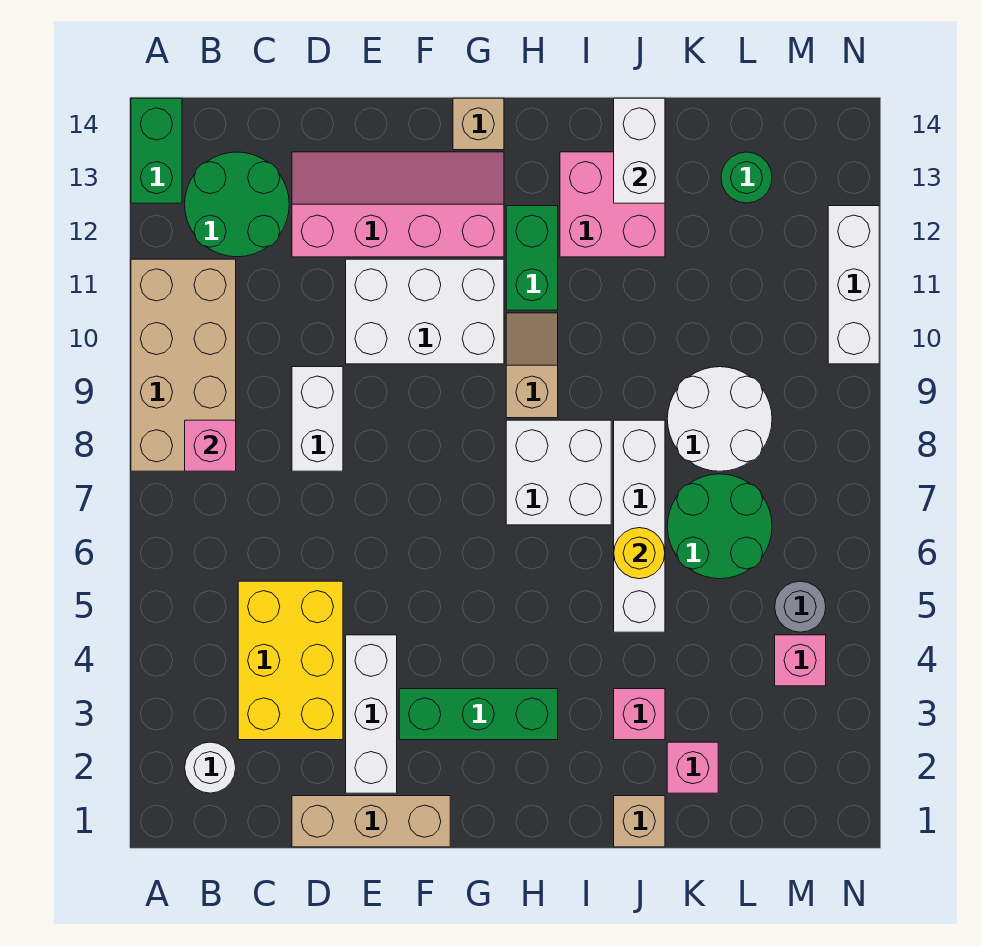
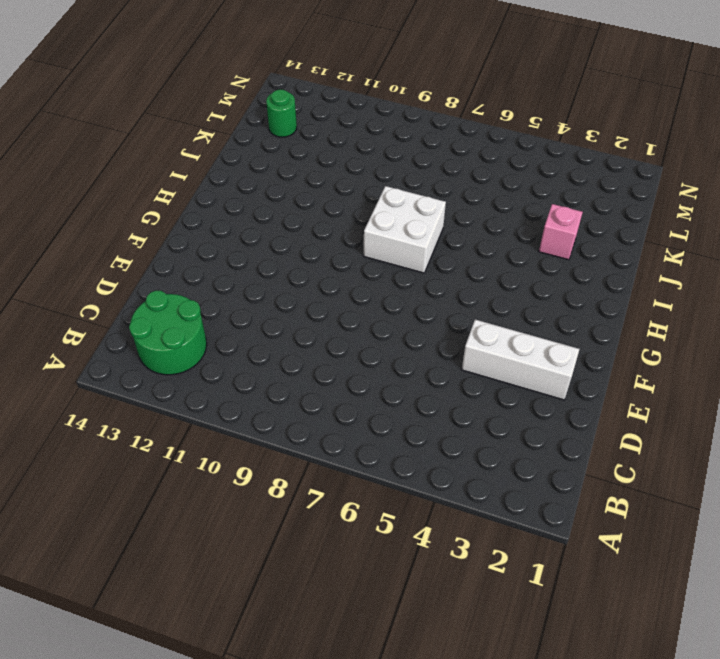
none -> tan brick A8:B11 level 1
none -> green brick A13:A14 level 1
none -> white round brick B2 level 1

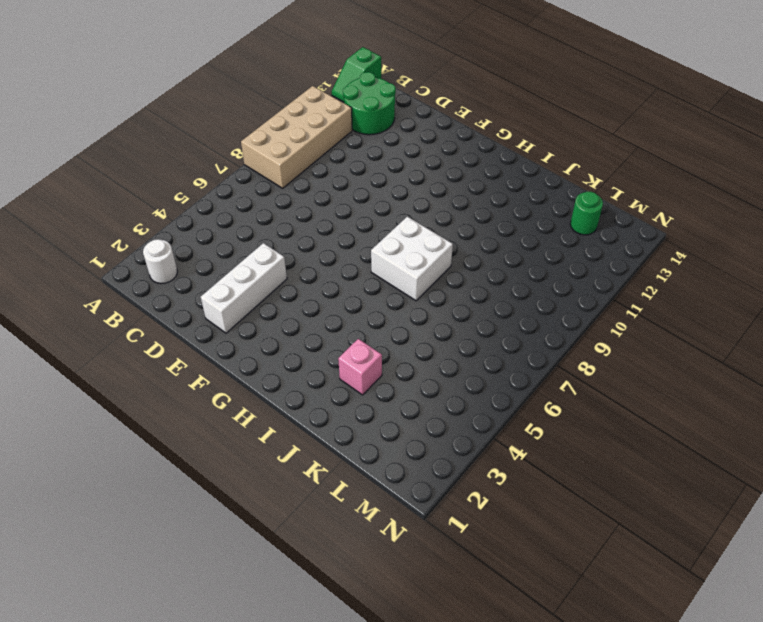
green slope A13:A14 level 1 top 14 -> green brick A13:A14 level 1
none -> yellow brick C3:D5 level 1
none -> tan brick D1:F1 level 1
none -> white brick D8:D9 level 1

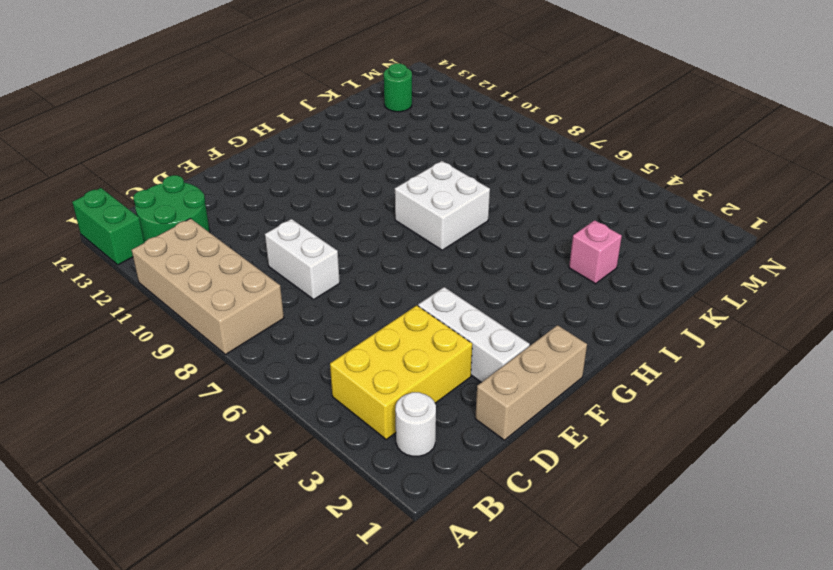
yellow brick B3:D4 level 1 -> yellow brick C3:D5 level 1
none -> pink slope D12:G13 level 1 top 12
none -> white brick E10:G11 level 1
none -> green brick F3:H3 level 1

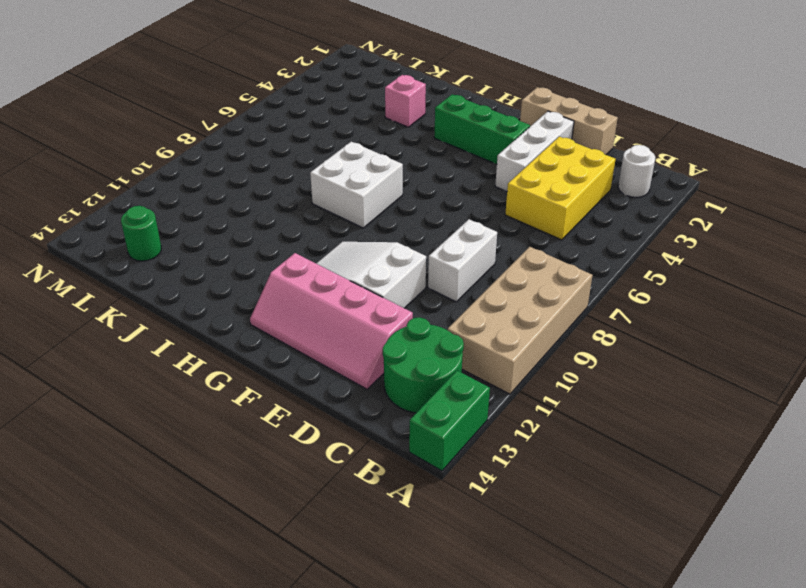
white slope E10:G11 level 1 top E -> white brick E10:G11 level 1
none -> tan brick G14 level 1
none -> tan slope H9:H10 level 1 top 9
none -> green brick H11:H12 level 1

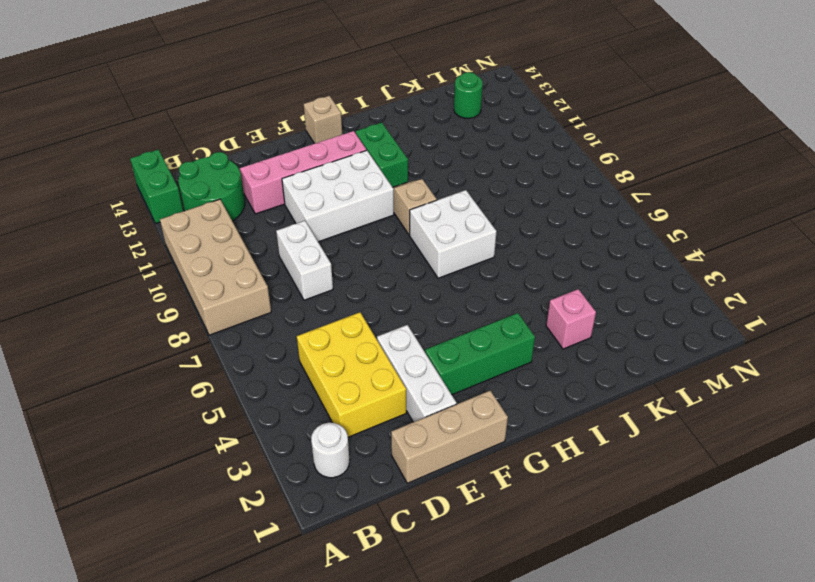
none -> pink brick I12:J13 level 1
none -> tan brick J1 level 1
none -> white brick J5:J8 level 1

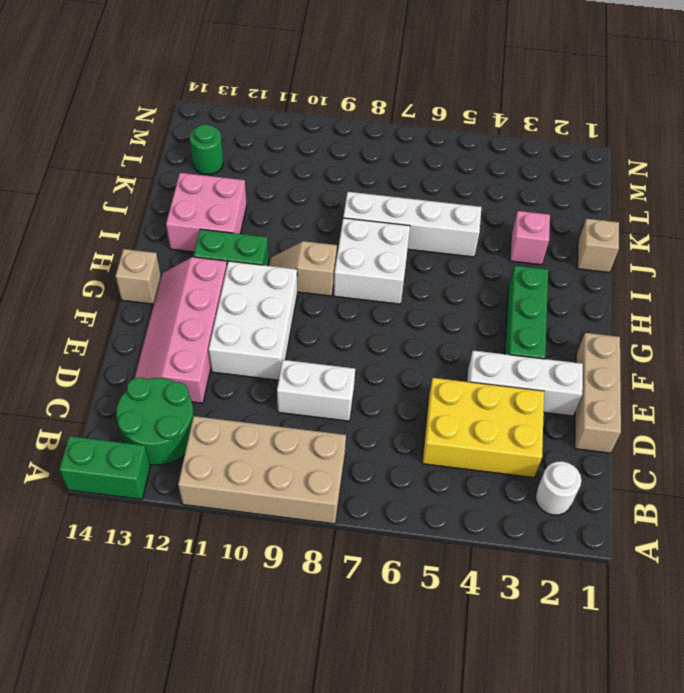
none -> pink brick K2 level 1
none -> green round brick K6:L7 level 1
none -> white round brick K8:L9 level 1

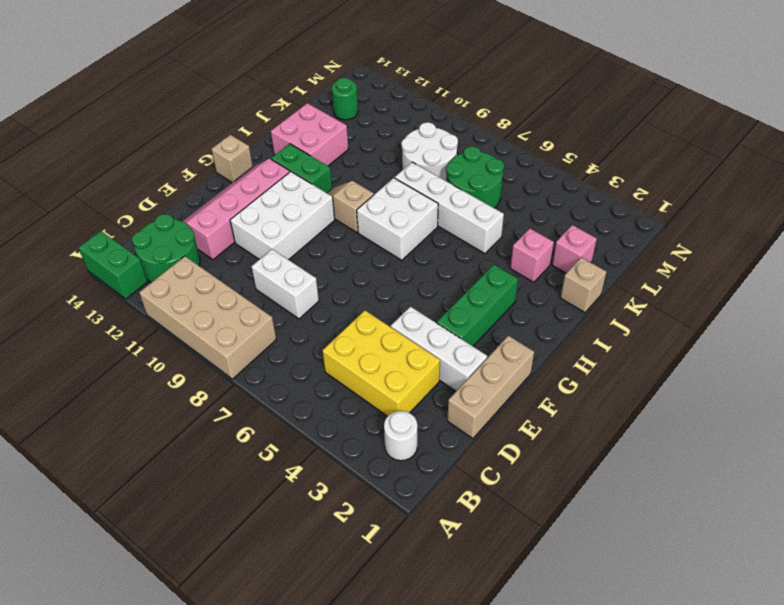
none -> pink brick M4 level 1
none -> grey round brick M5 level 1
none -> white brick N10:N12 level 1

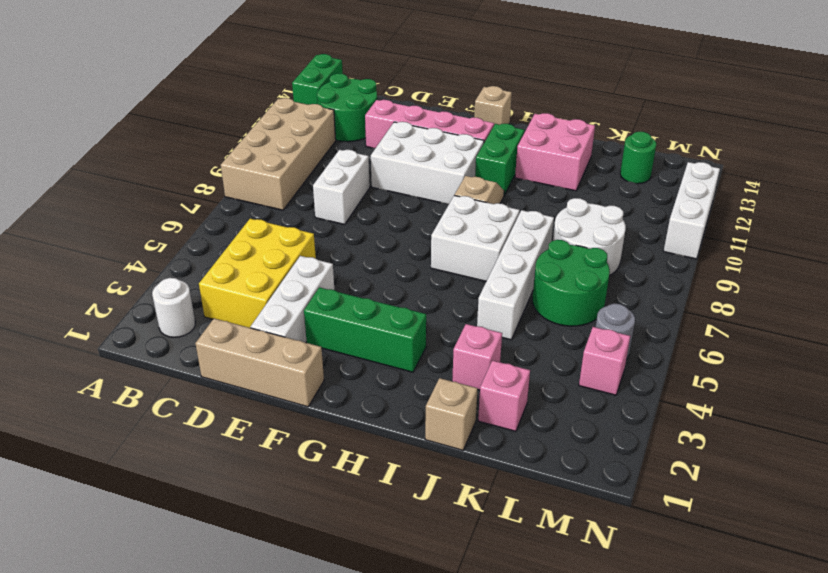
none -> pink brick B8 level 2
none -> yellow round brick J6 level 2
none -> white brick J13:J14 level 2

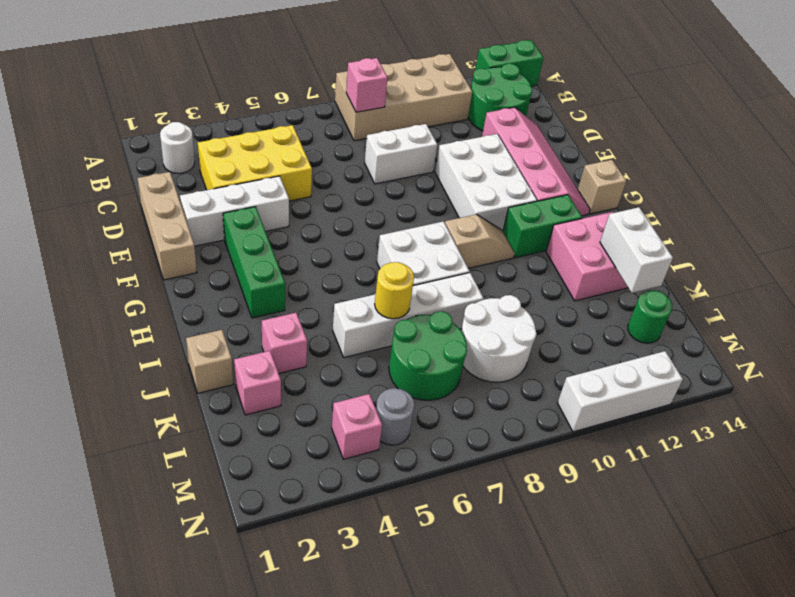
white brick J13:K13 level 2 -> white brick J13:J14 level 2

